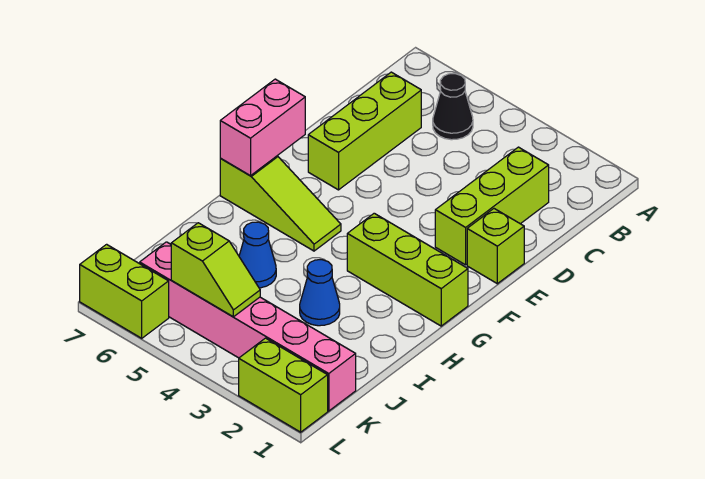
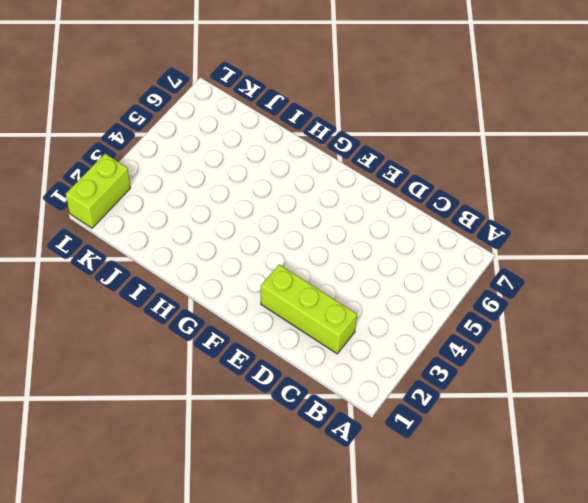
none -> black cone B5 level 1
none -> lime brick C6:E6 level 1
none -> lime brick E1 level 1

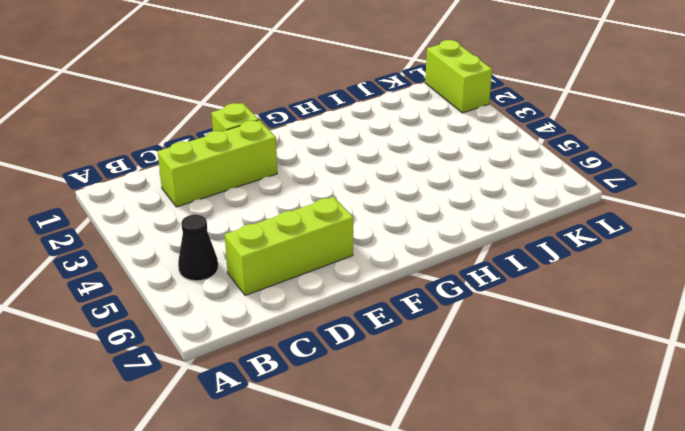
none -> lime brick G1:G3 level 1
none -> lime slope G5:G7 level 1 top 7
none -> blue cone I3 level 1

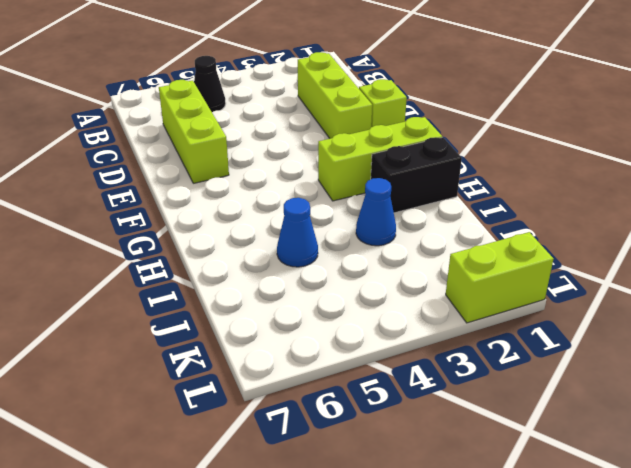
black brick H1:H2 level 1 -> none
none -> lime slope G5:G7 level 1 top 7
none -> pink brick K1:K6 level 1
none -> lime brick L6:L7 level 1

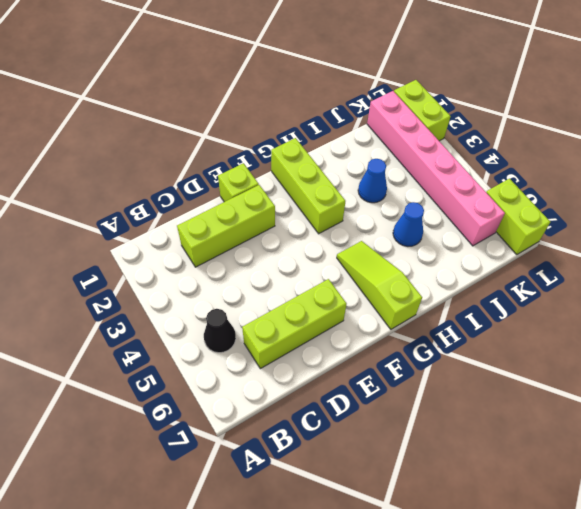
none -> pink brick F7:G7 level 2
none -> lime slope K4:K5 level 2 top 5

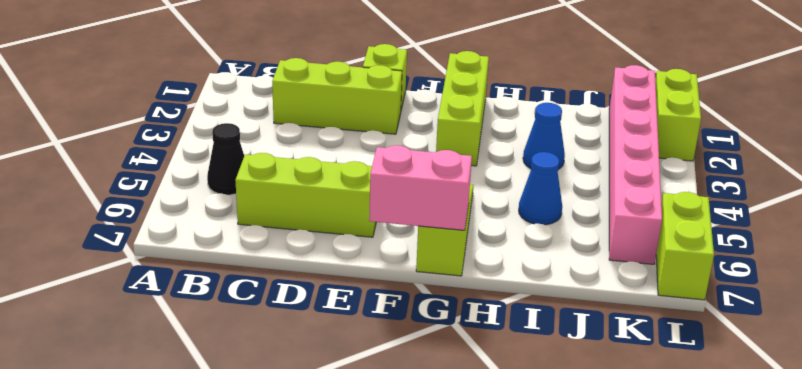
none -> lime slope K4:K5 level 2 top 5

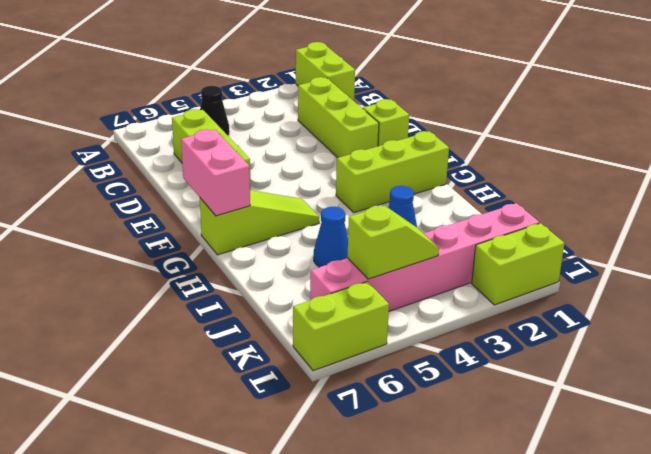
lime brick A1:B1 level 1 -> none

